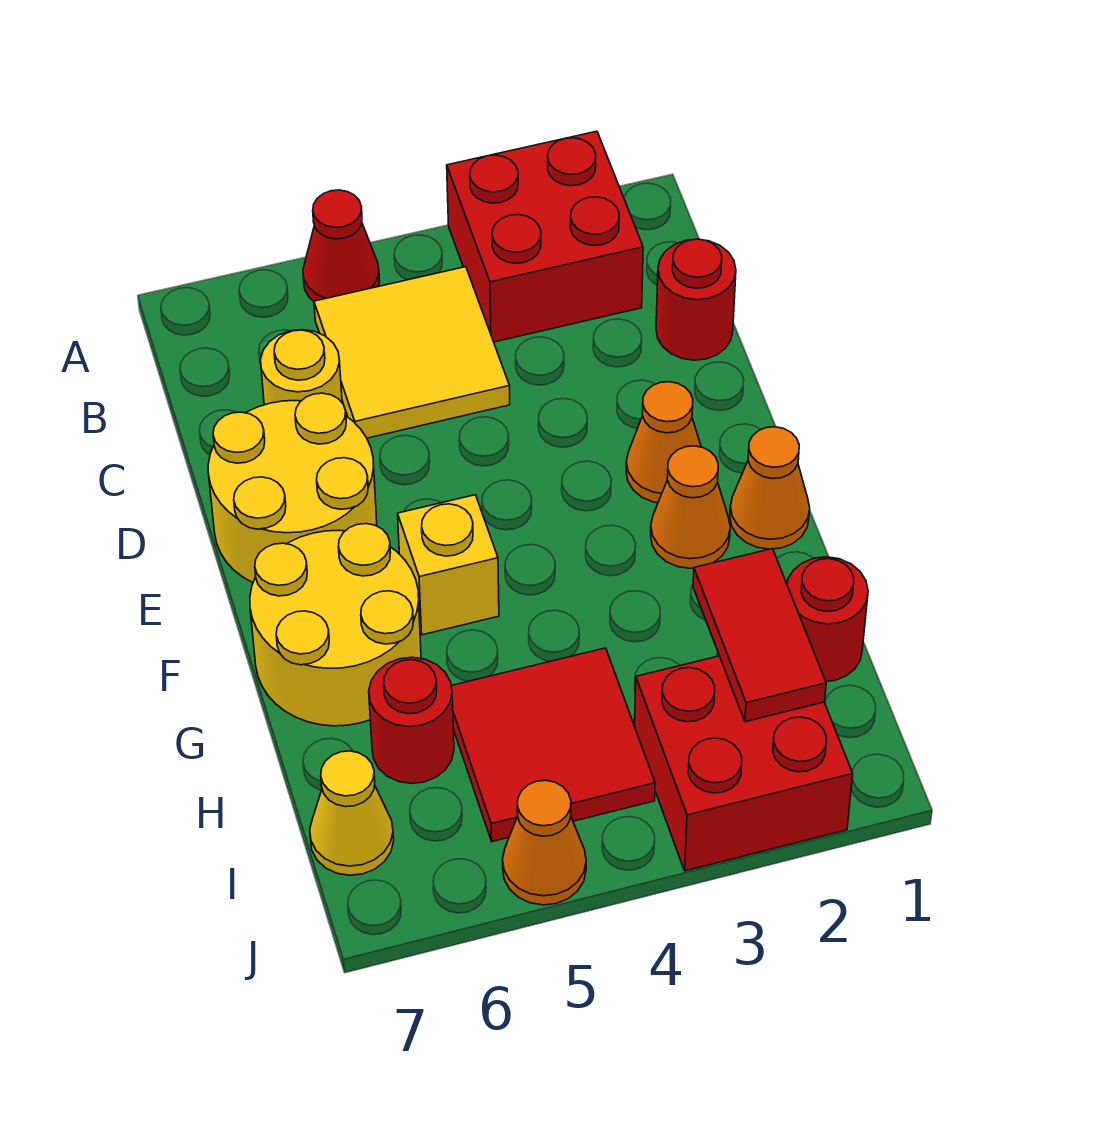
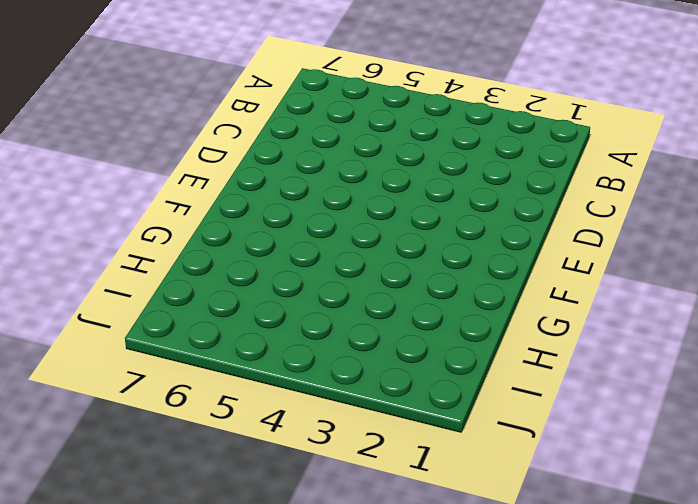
none -> red brick A2:B3 level 1
none -> red cone A5 level 1
none -> yellow tile B4:C5 level 1

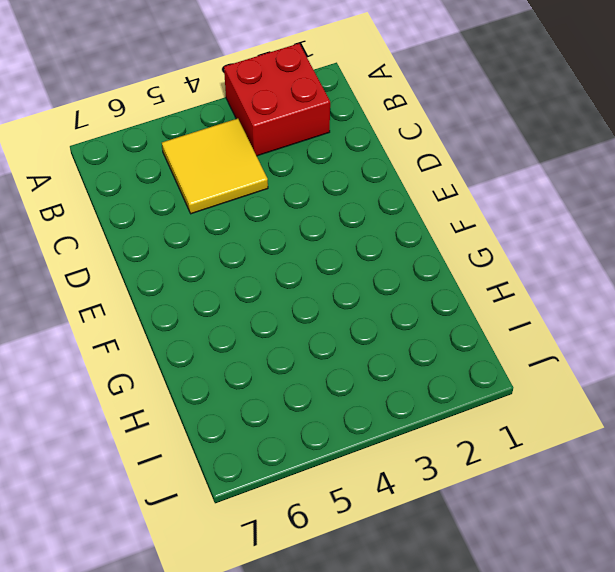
none -> red cone A5 level 1
none -> red round brick C1 level 1
none -> yellow round brick C6 level 1

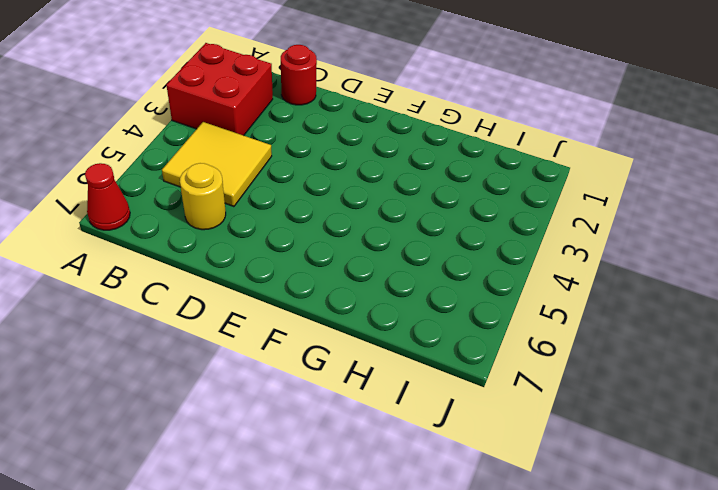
red cone A7 level 1 -> red cone A5 level 1
none -> yellow round brick D6:E7 level 1
none -> orange cone E2 level 1
none -> orange cone F1 level 1

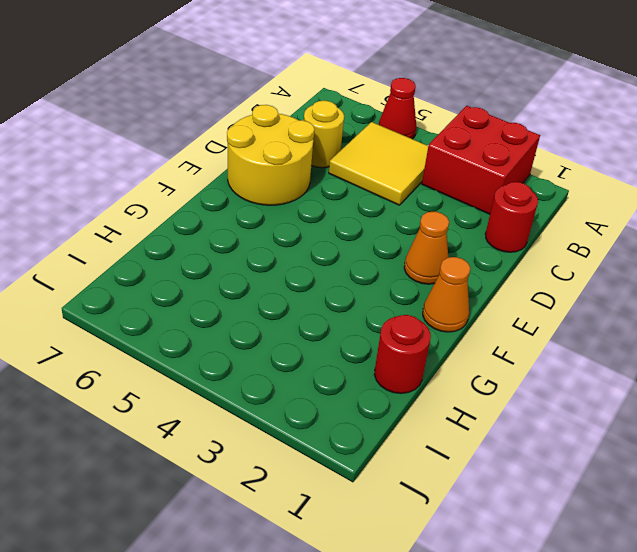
none -> orange cone F2 level 1
none -> yellow brick F5 level 1
none -> yellow round brick F6:G7 level 1

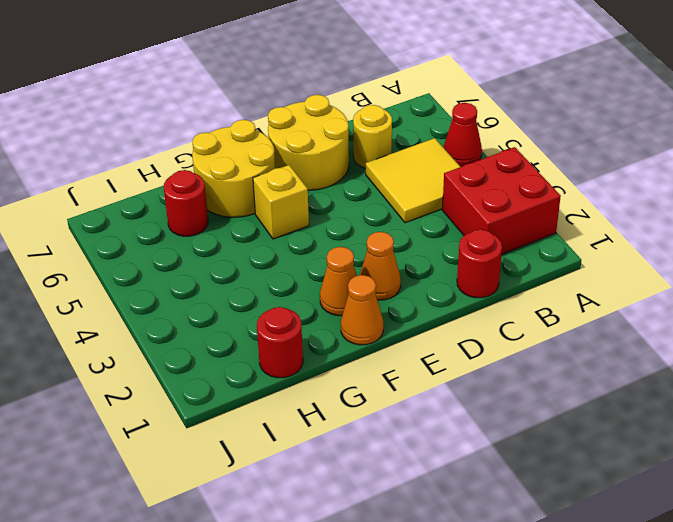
none -> red tile H4:I5 level 1
none -> red brick I2:J3 level 1
none -> yellow cone I7 level 1

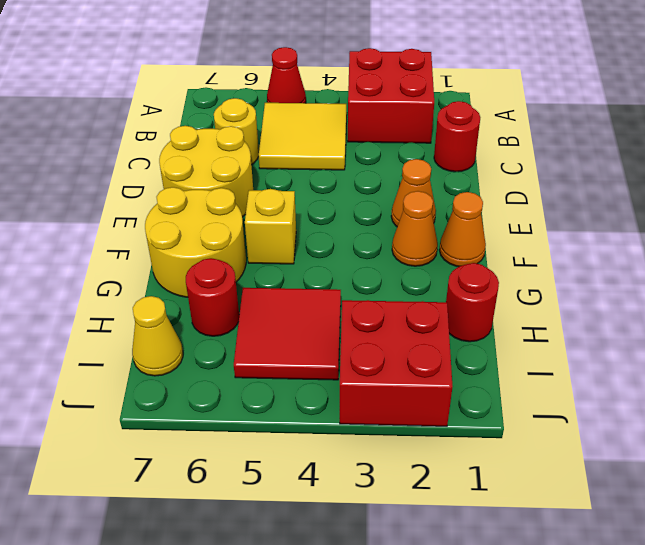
none -> orange cone J5 level 1
none -> red tile H2:I2 level 2

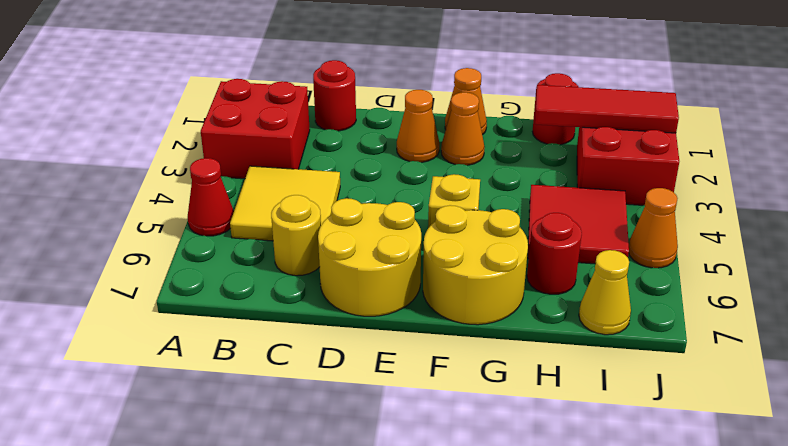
red tile H2:J2 level 2 -> red tile H2:I2 level 2

